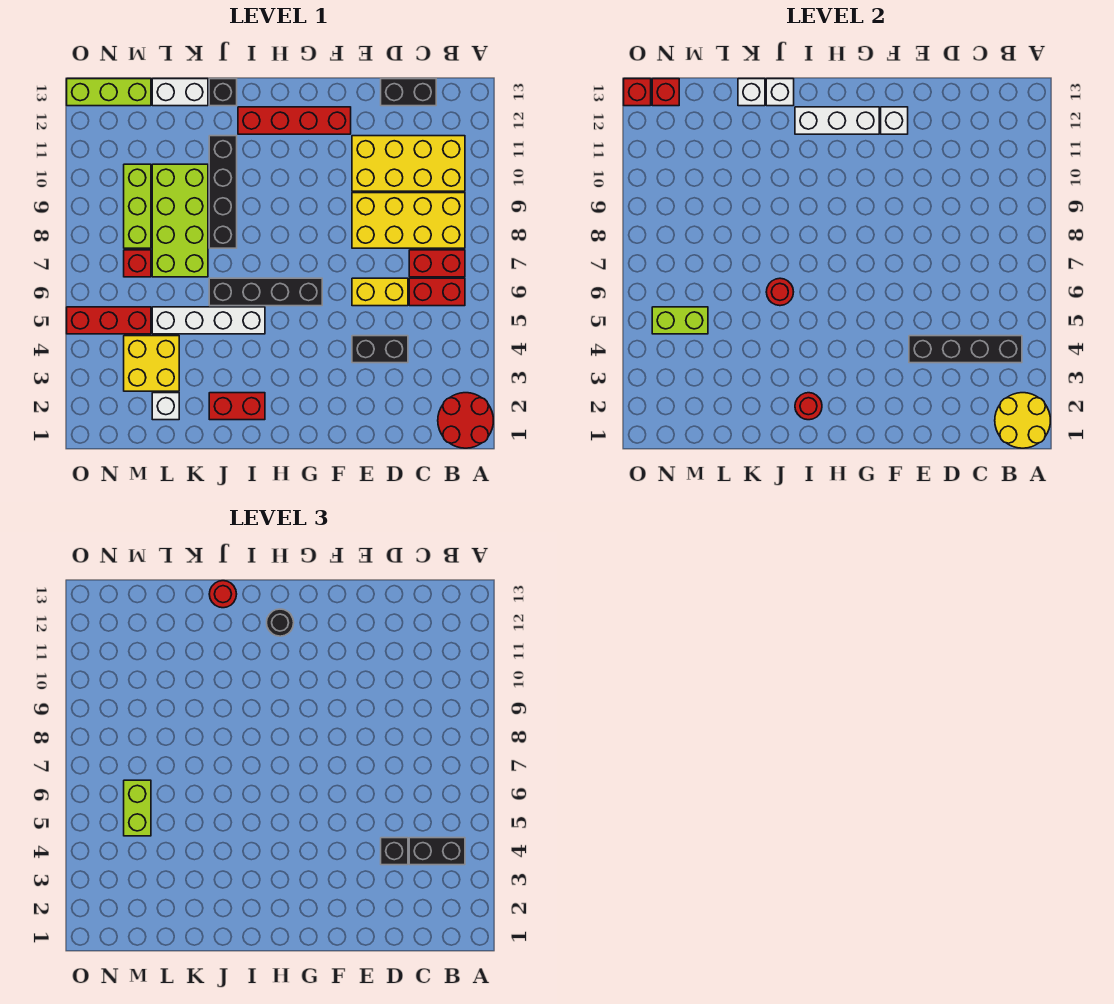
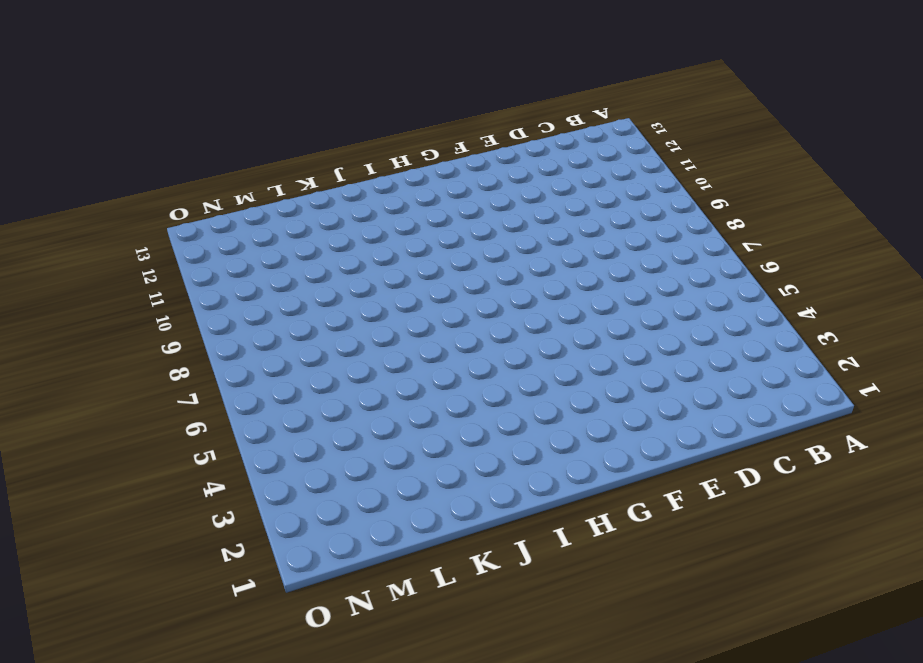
none -> red round brick A1:B2 level 1
none -> red brick B6:C6 level 1
none -> red brick B7:C7 level 1
none -> yellow brick B8:E9 level 1

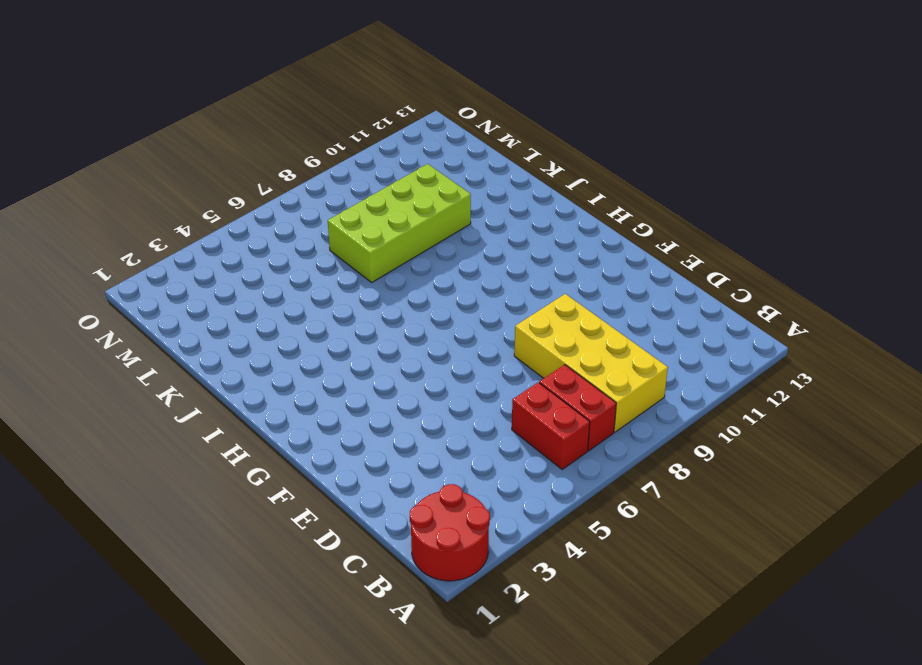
none -> yellow brick B10:E11 level 1
none -> black brick C13:D13 level 1
none -> black brick D4:E4 level 1
none -> yellow brick D6:E6 level 1

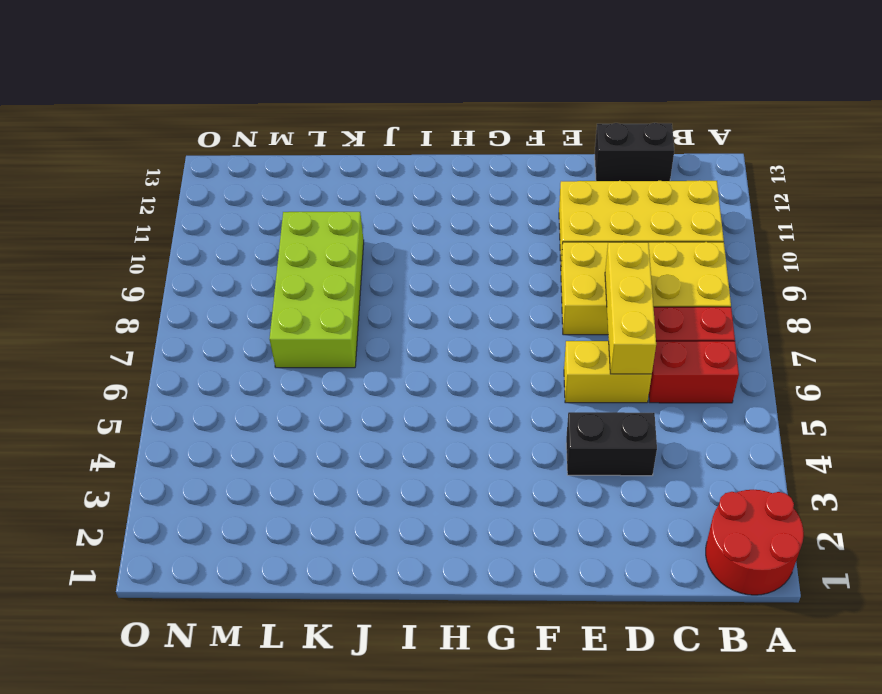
yellow brick D6:D8 level 2 -> none
none -> red brick F12:I12 level 1
none -> black brick G6:J6 level 1
none -> red brick I2:J2 level 1
none -> white brick I5:L5 level 1

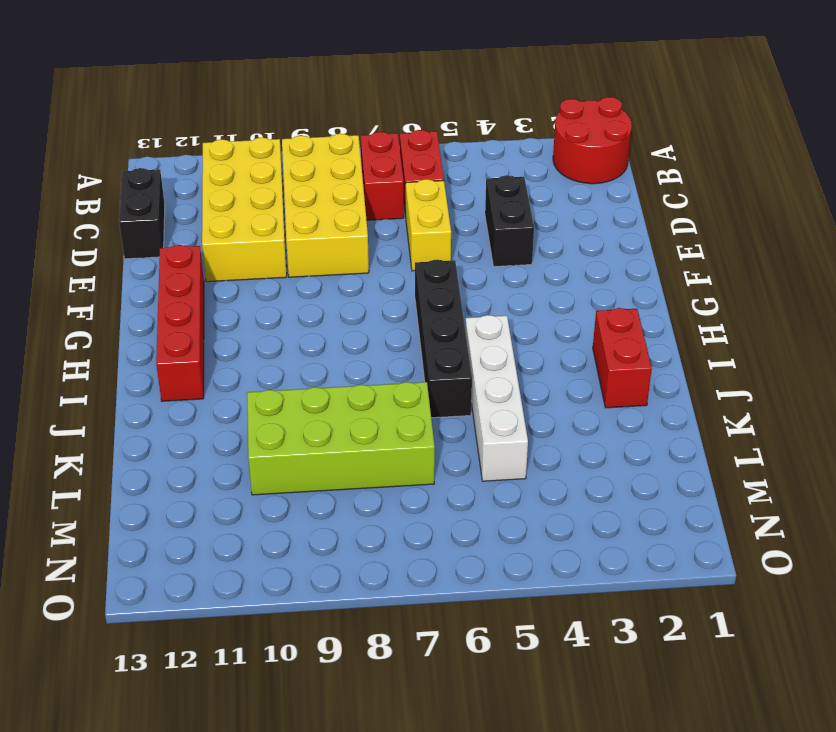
none -> black brick J8:J11 level 1
none -> black brick J13 level 1
none -> white brick K13:L13 level 1
none -> white brick L2 level 1

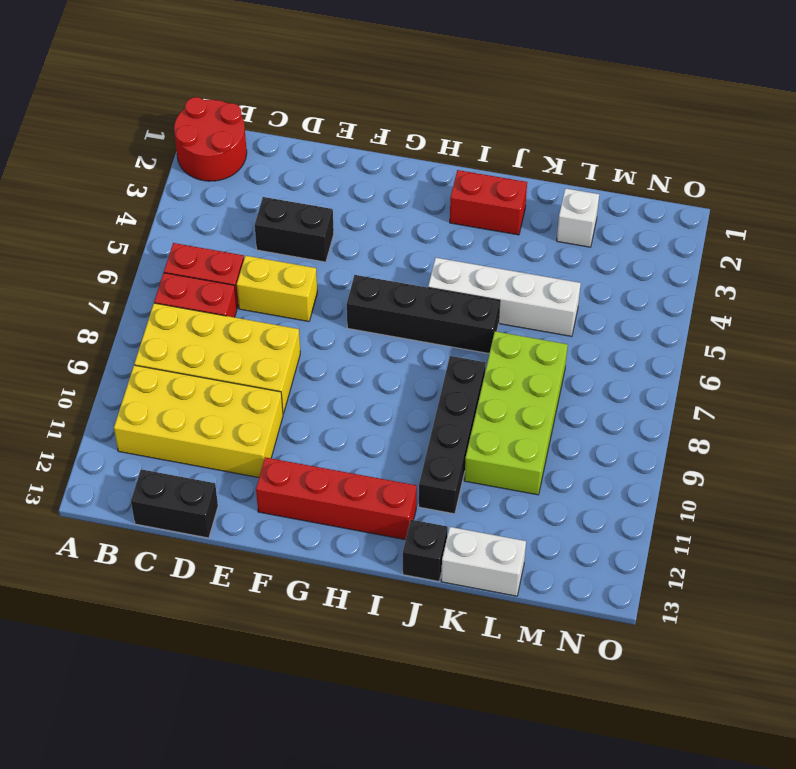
none -> yellow brick L3:M4 level 1
none -> red brick M5:O5 level 1
none -> red brick M7 level 1
none -> lime brick M8:M10 level 1

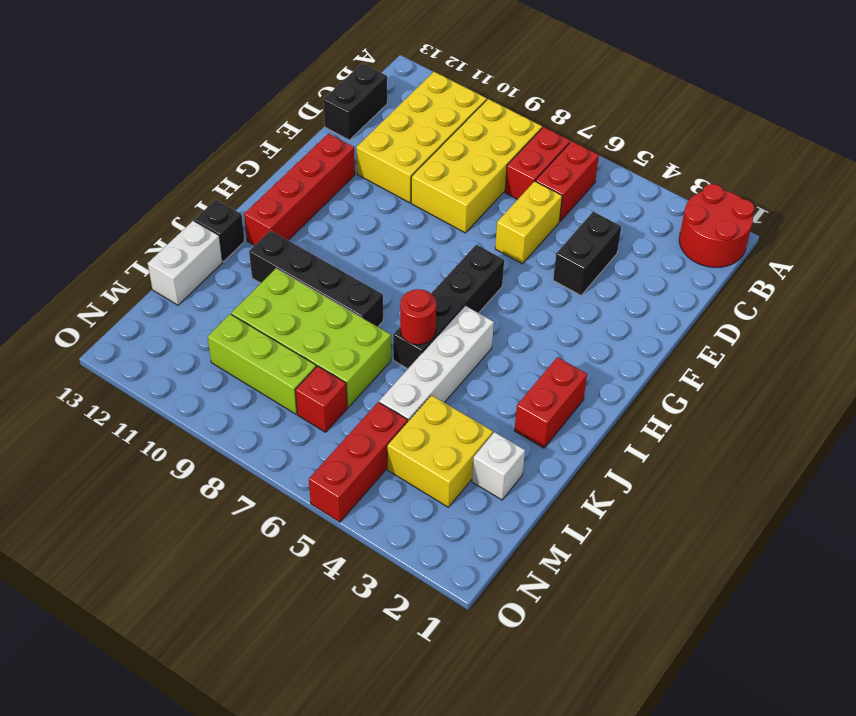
none -> lime brick M13:O13 level 1
none -> yellow round brick A1:B2 level 2
none -> black brick B4:E4 level 2
none -> white brick F12 level 2

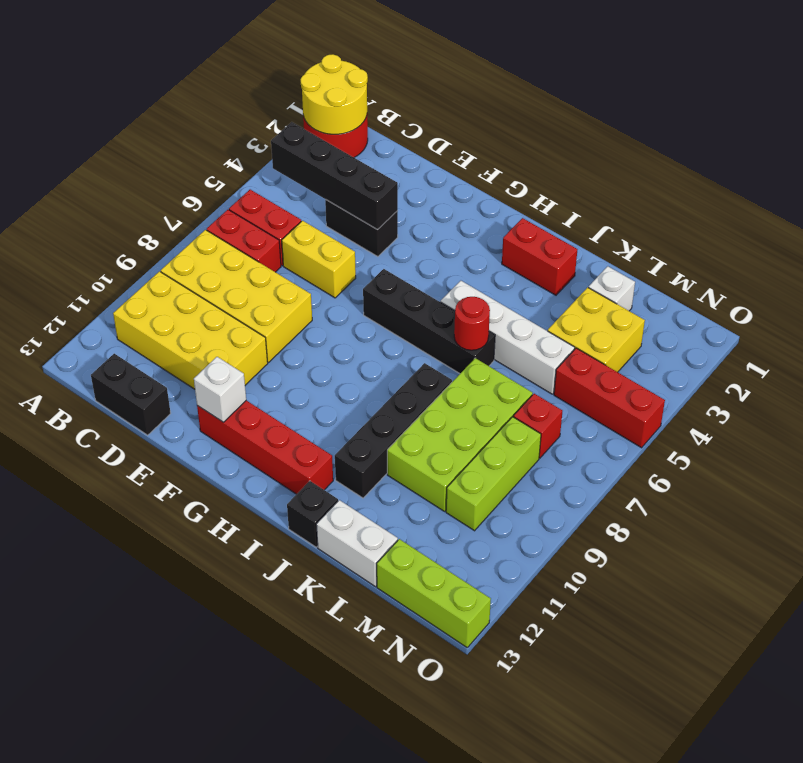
none -> white brick G12:I12 level 2
none -> red round brick I2 level 2
none -> white brick J13 level 2
none -> white brick K13 level 2

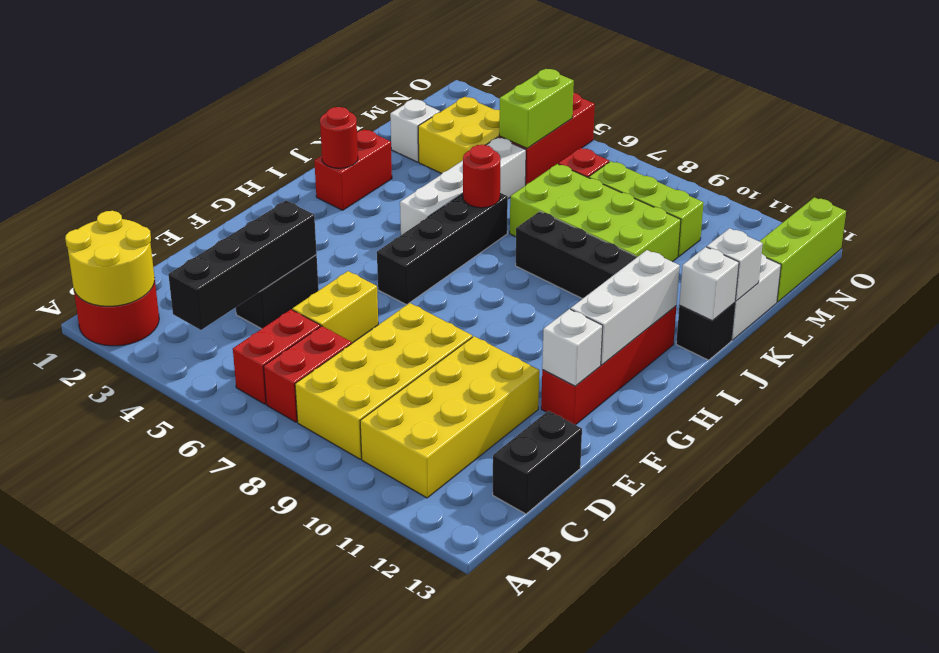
none -> red brick N13 level 2
none -> red brick O13 level 2
none -> black brick B4:C4 level 3
none -> black brick D4 level 3

